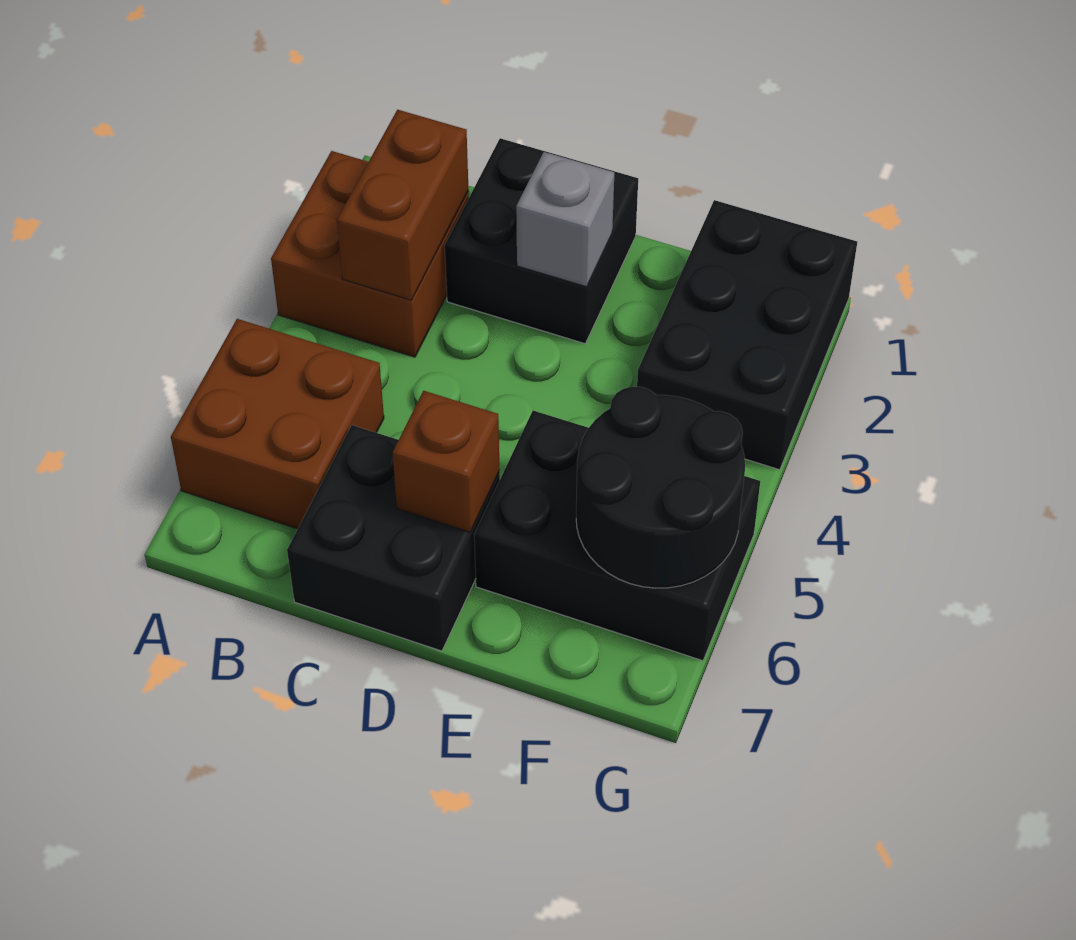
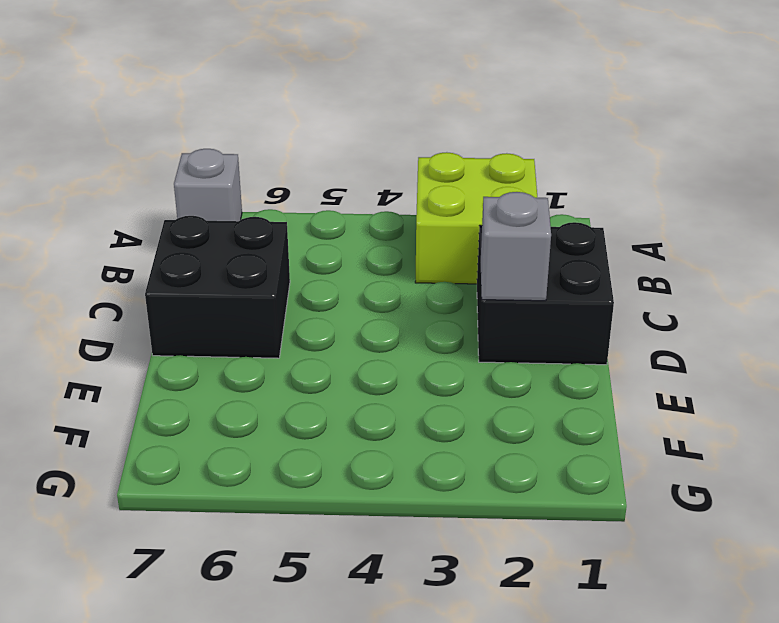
lime brick A2:B3 level 1 -> brown brick A2:B3 level 1
grey brick A7 level 1 -> none
none -> brown brick A5:B6 level 1
none -> black brick E5:G6 level 1

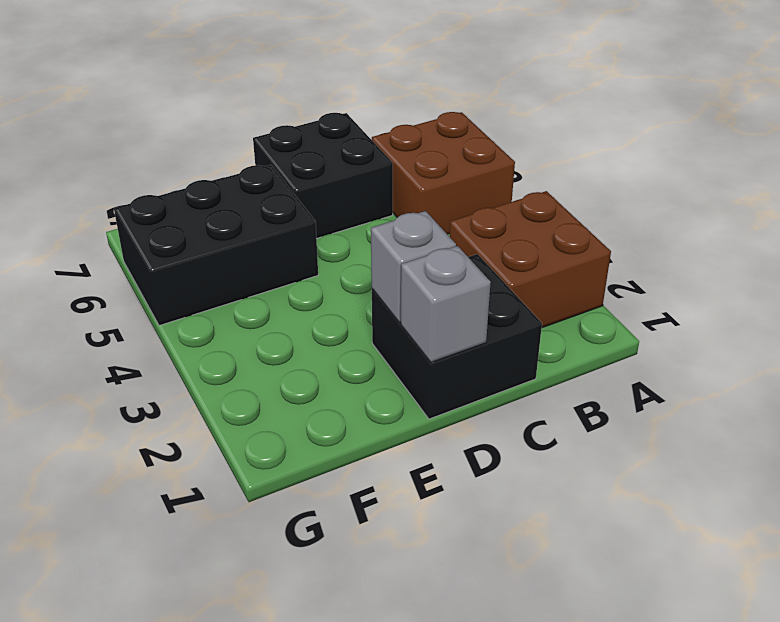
grey brick D1 level 2 -> none
none -> black brick F1:G3 level 1
none -> brown brick B2:B3 level 2

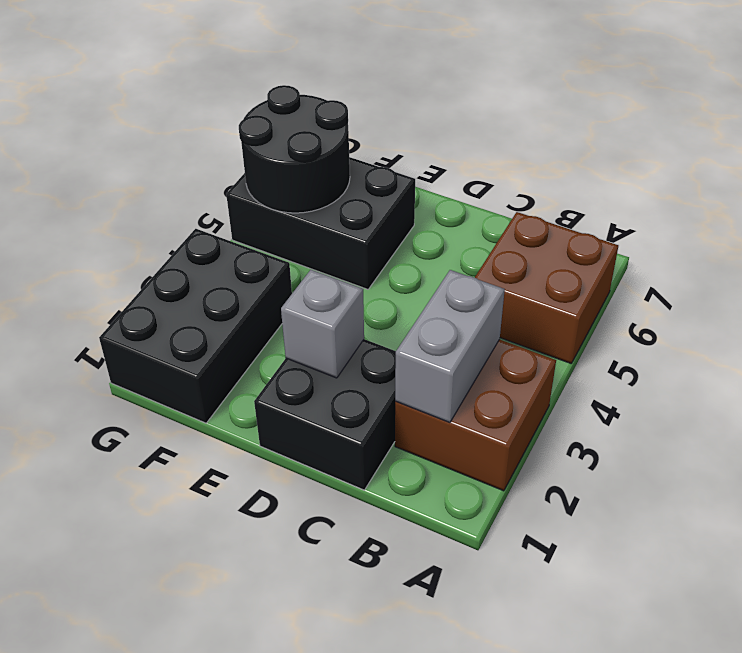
grey brick B2:B3 level 2 -> brown brick B2:B3 level 2
none -> black brick C6:D7 level 1
none -> brown brick D6 level 2

